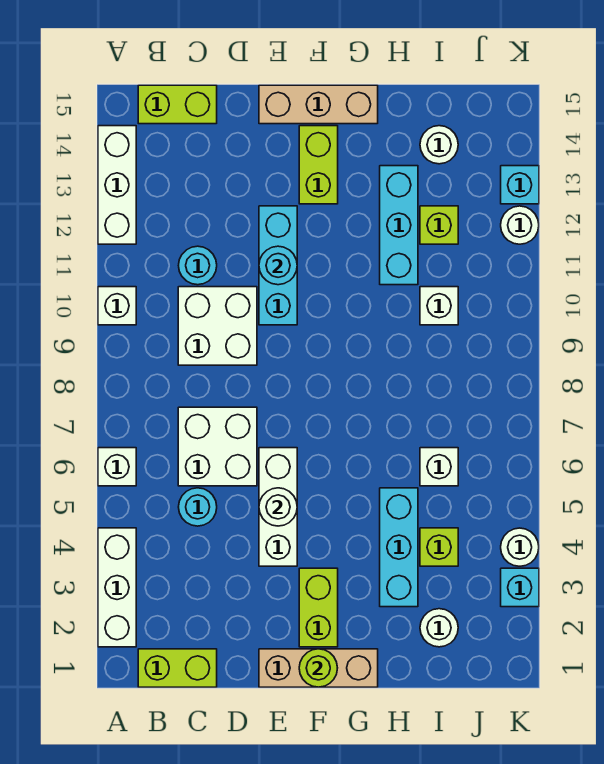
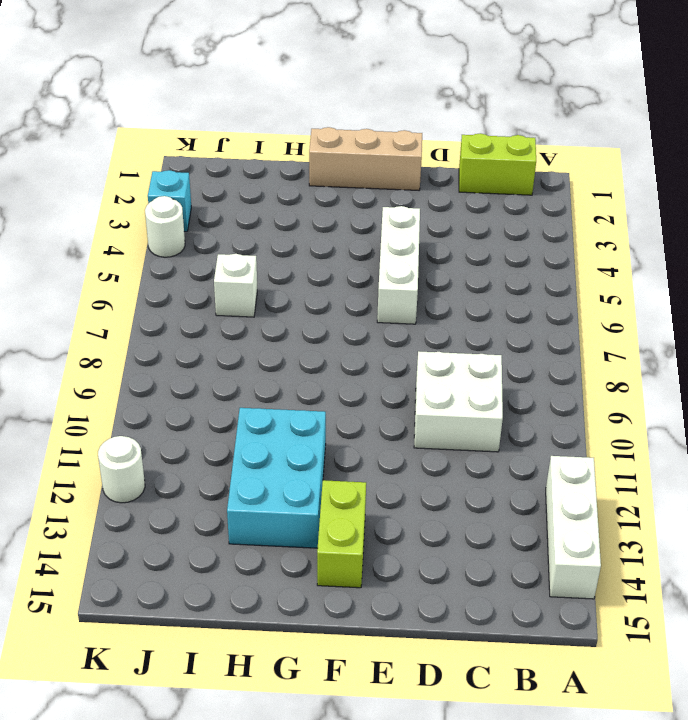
cyan brick G11:H13 level 1 -> cyan brick H11:H13 level 1
none -> white brick A2:A4 level 1
none -> white brick A6 level 1
none -> white brick A10 level 1
none -> lime brick B15:C15 level 1

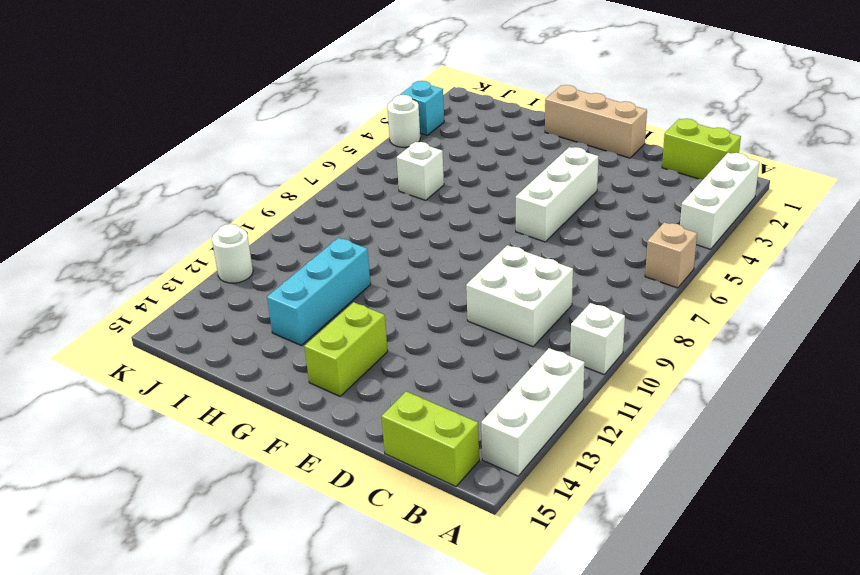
tan brick A6 level 1 -> white brick A6 level 1
none -> cyan round brick C5 level 1
none -> white brick C6:D7 level 1
none -> cyan round brick C11 level 1
none -> cyan brick E10:E12 level 1

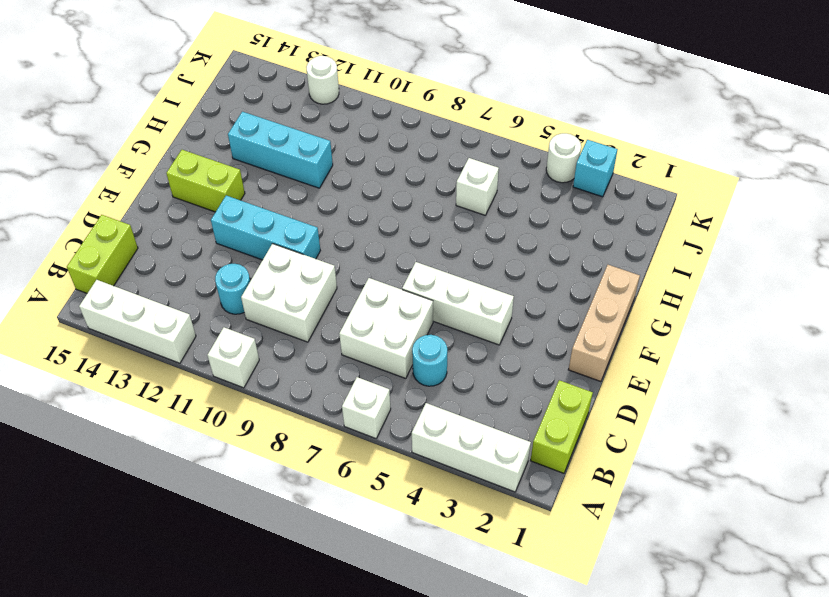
none -> tan brick E15:G15 level 1
none -> lime brick F2:F3 level 1
none -> cyan brick H3:H5 level 1
none -> white round brick I2 level 1

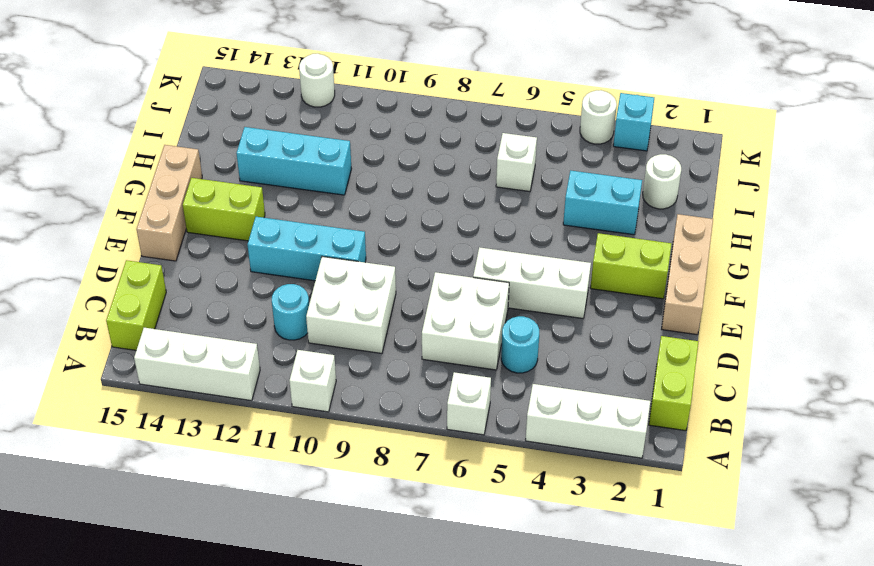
cyan brick H3:H4 level 1 -> cyan brick H3:H5 level 1
none -> lime brick I4 level 1
none -> white brick I10 level 1
none -> lime brick I12 level 1
none -> white round brick I14 level 1

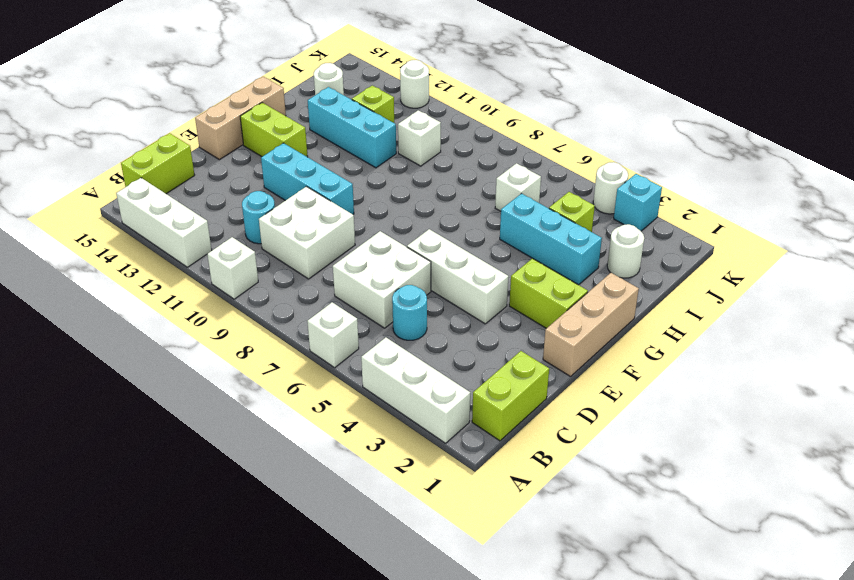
none -> cyan brick K13 level 1
none -> white round brick E5 level 2
none -> cyan round brick E11 level 2
none -> lime round brick F1 level 2

